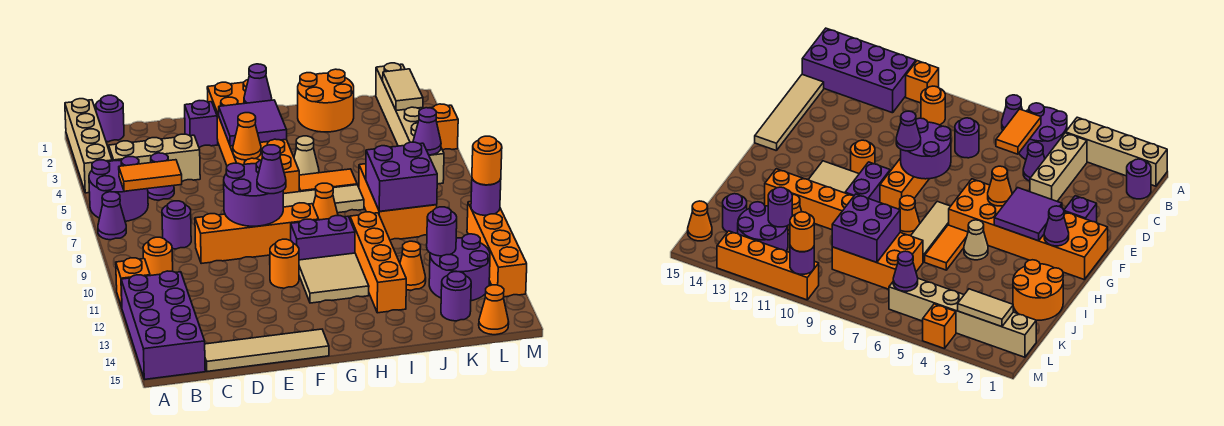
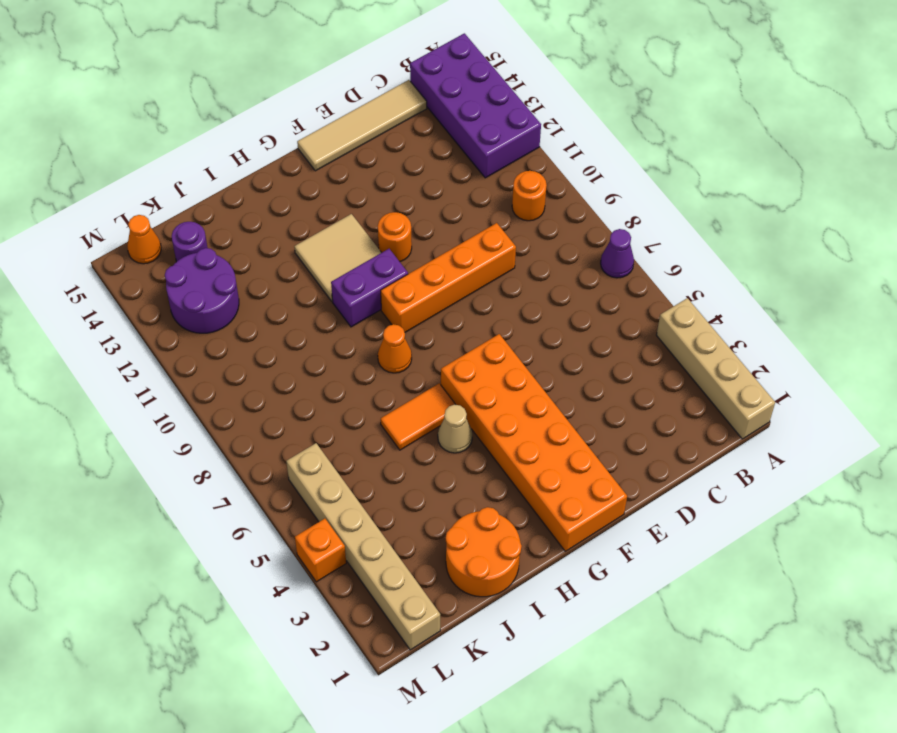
none -> purple round brick A5:B6 level 1
none -> orange brick A11 level 1
none -> purple round brick B1 level 1
none -> tan brick B4:D4 level 1

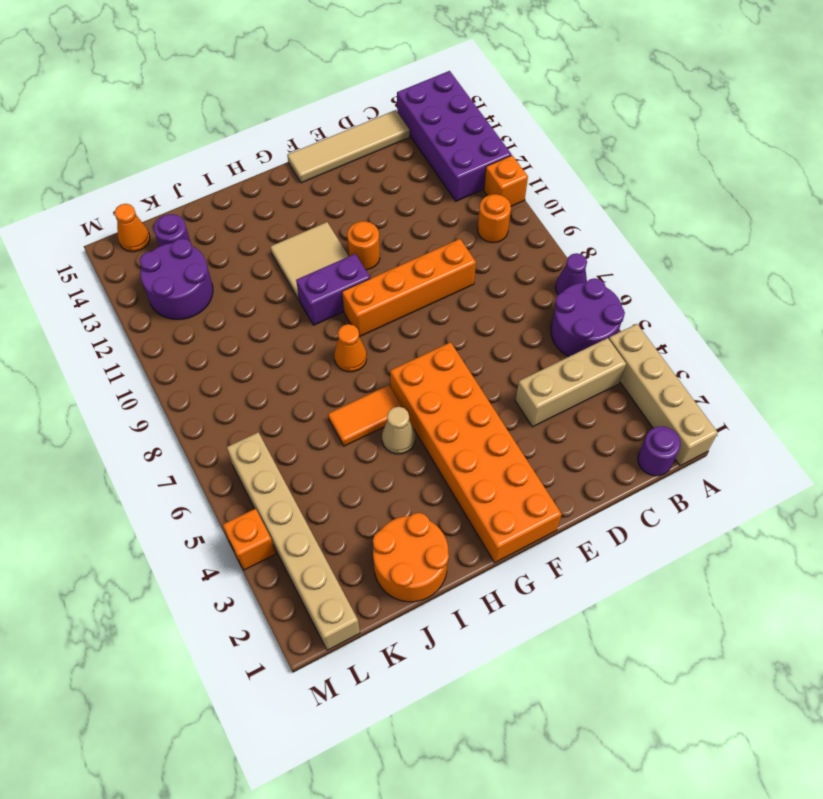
none -> purple cone C5 level 1
none -> purple round brick C8 level 1
none -> purple brick E2 level 1
none -> tan tile G7:I7 level 1

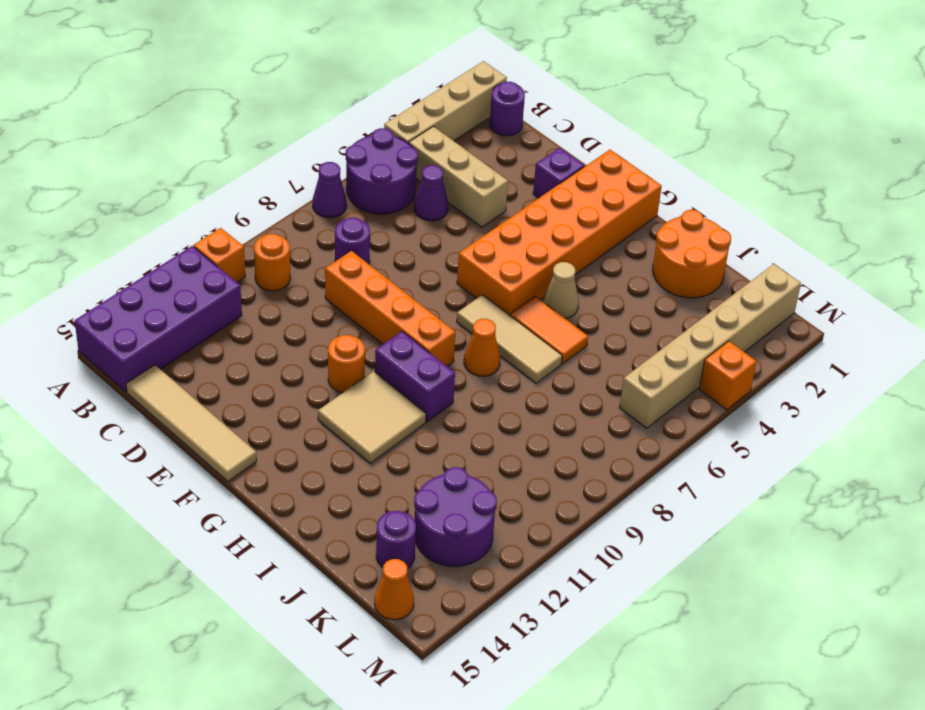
none -> orange brick I10:I13 level 1
none -> orange brick J7:K9 level 1
none -> orange cone J12 level 1
none -> orange brick M10:M13 level 1

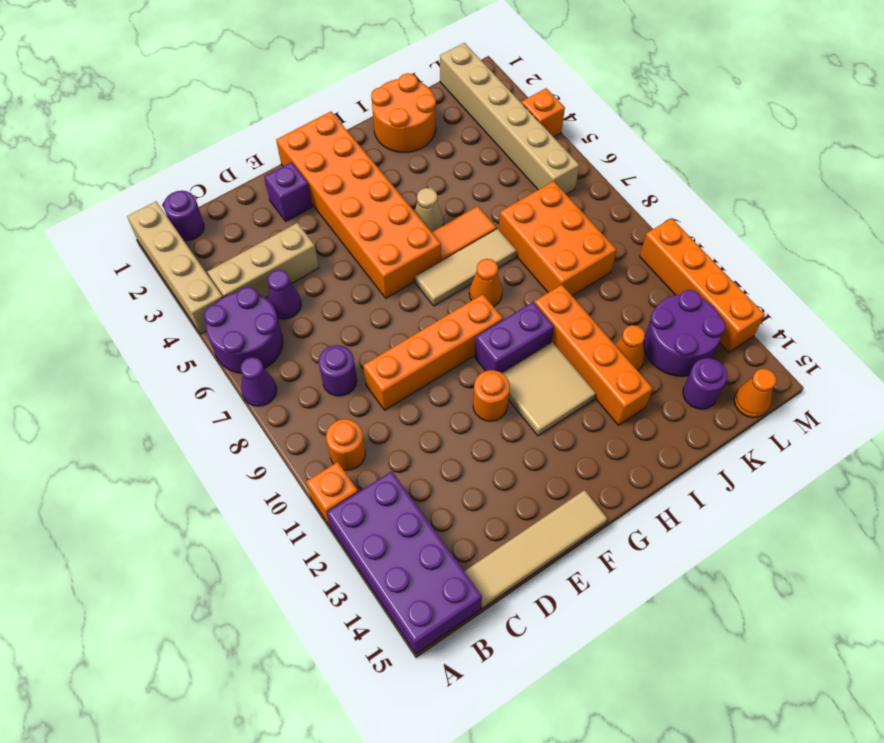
none -> orange tile B6:C6 level 2
none -> purple round brick E8:F9 level 2
none -> purple tile F3:G4 level 2
none -> orange cone F5 level 2

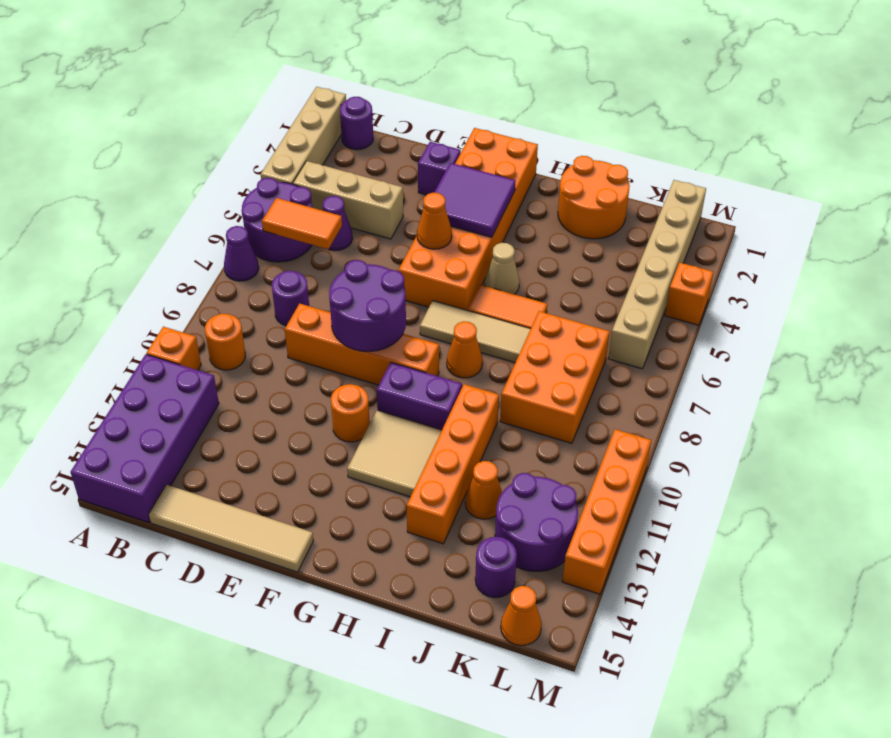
none -> purple cone G2 level 2
none -> purple brick J8:K9 level 2
none -> purple round brick K12 level 2
none -> tan tile L2:L3 level 2

